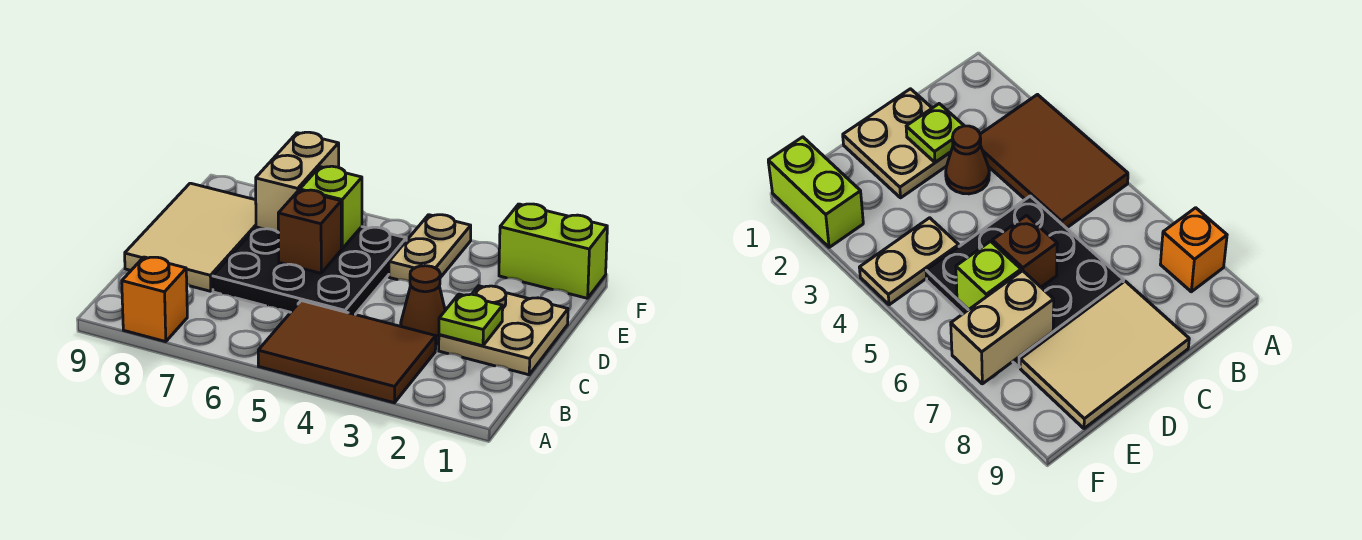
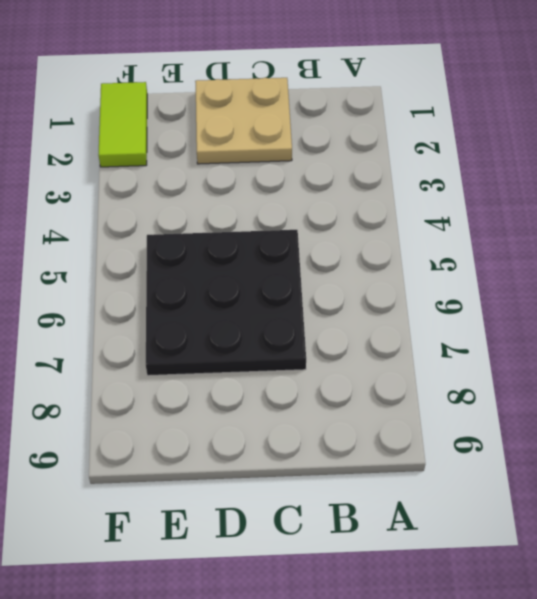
lime tile F1:F2 level 1 -> lime brick F1:F2 level 1
none -> brown tile A3:B5 level 1
none -> orange brick A8 level 1
none -> brown cone C3 level 1

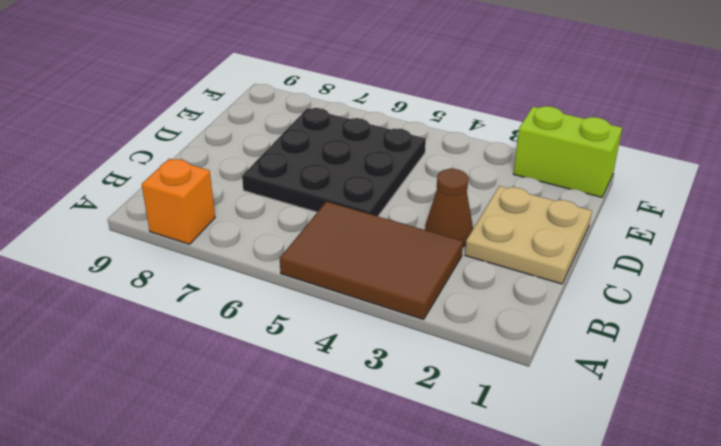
none -> tan tile C8:E9 level 1
none -> tan plate E4:F4 level 1
none -> lime plate C2 level 2

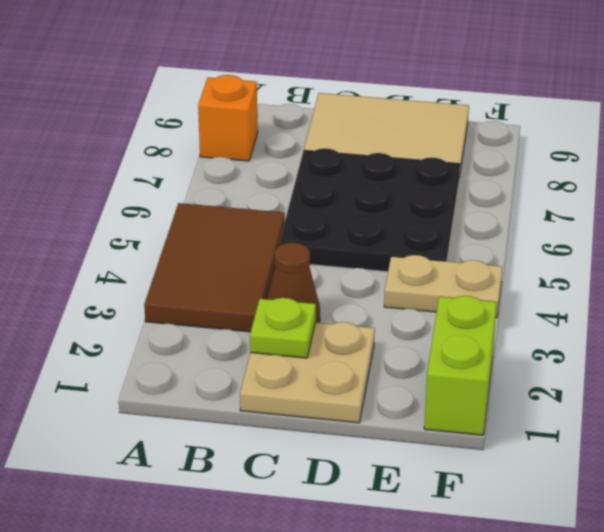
none -> brown brick D6 level 2
none -> lime brick E6 level 2
none -> tan brick E7:F7 level 2

